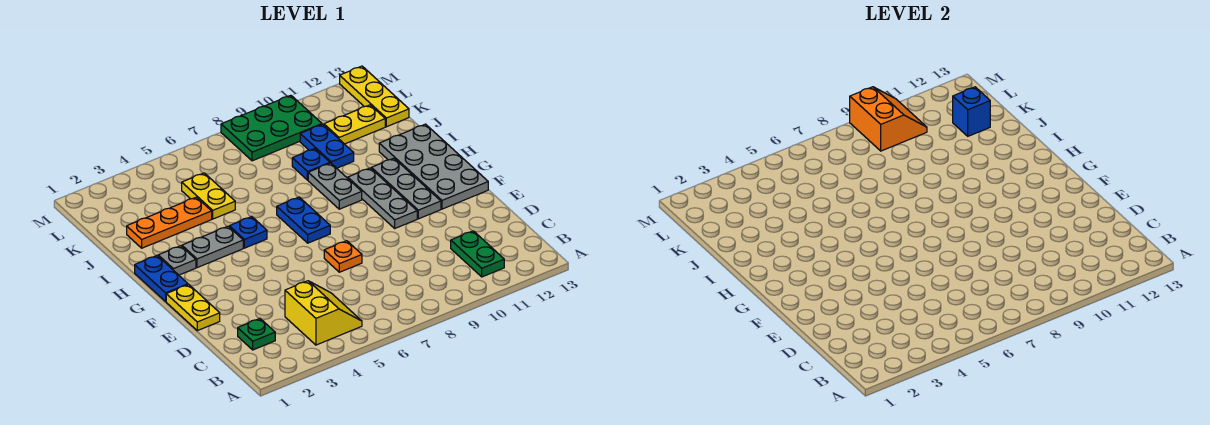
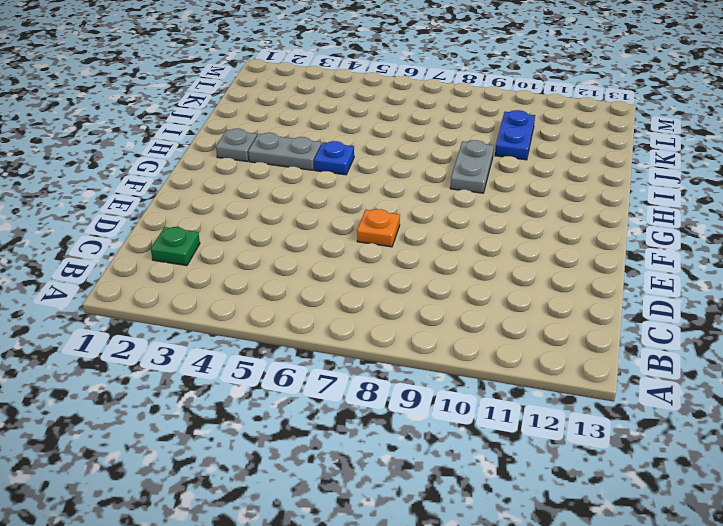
none -> yellow slope B4:C5 level 1 top 4
none -> green plate B11:C11 level 1
none -> yellow plate E1:F1 level 1

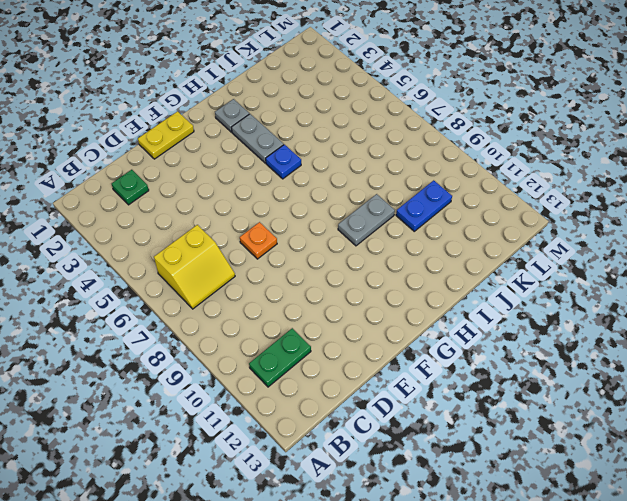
yellow slope B6:C7 level 1 top 6 -> yellow slope B4:C5 level 1 top 4
none -> grey plate F10:H10 level 1
none -> grey plate F11:H11 level 1
none -> grey plate F12:I13 level 1

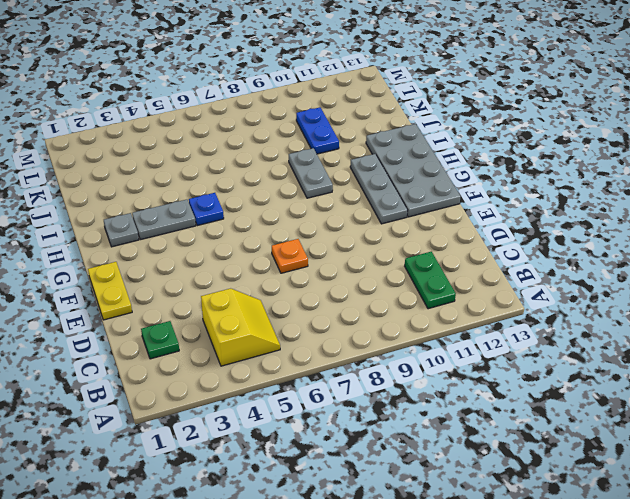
none -> grey plate F10:H10 level 1
none -> blue plate G1:H1 level 1
none -> blue plate G7:H7 level 1

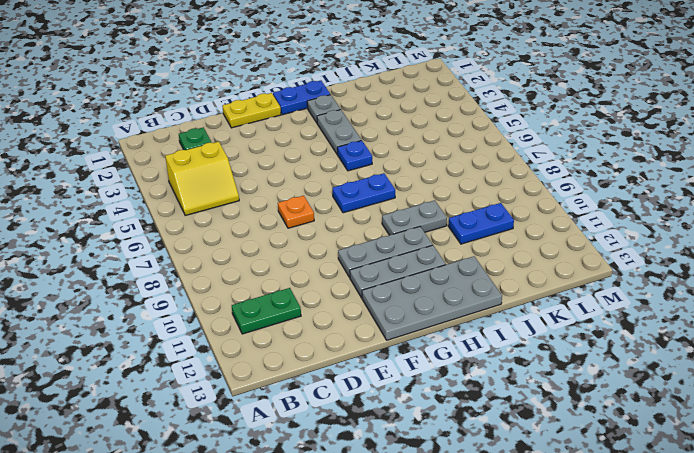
none -> orange plate J2:J4 level 1
none -> yellow plate J5:K5 level 1
none -> blue plate J9 level 1

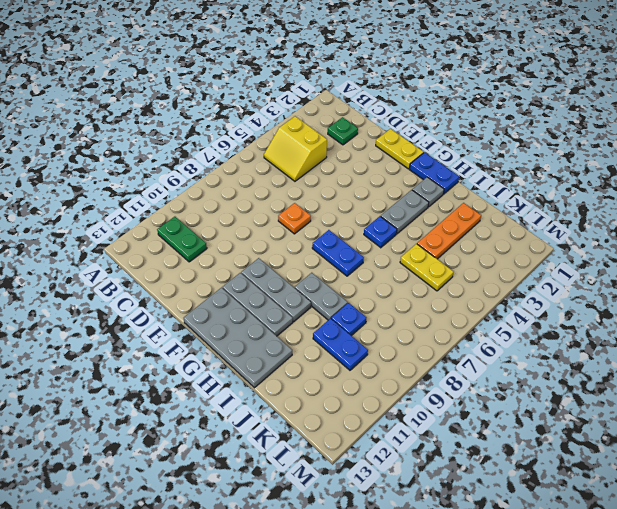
none -> yellow plate K11:K12 level 1
none -> yellow plate K13:M13 level 1
none -> green plate L8:M10 level 1

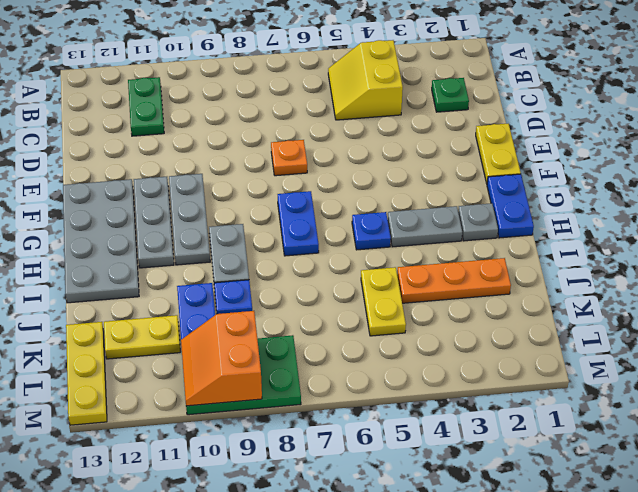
none -> blue brick K12 level 2

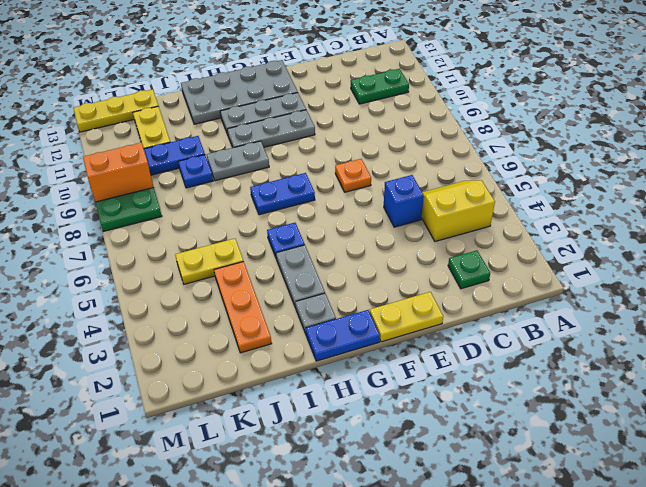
blue brick D5 level 1 -> blue brick K12 level 2

